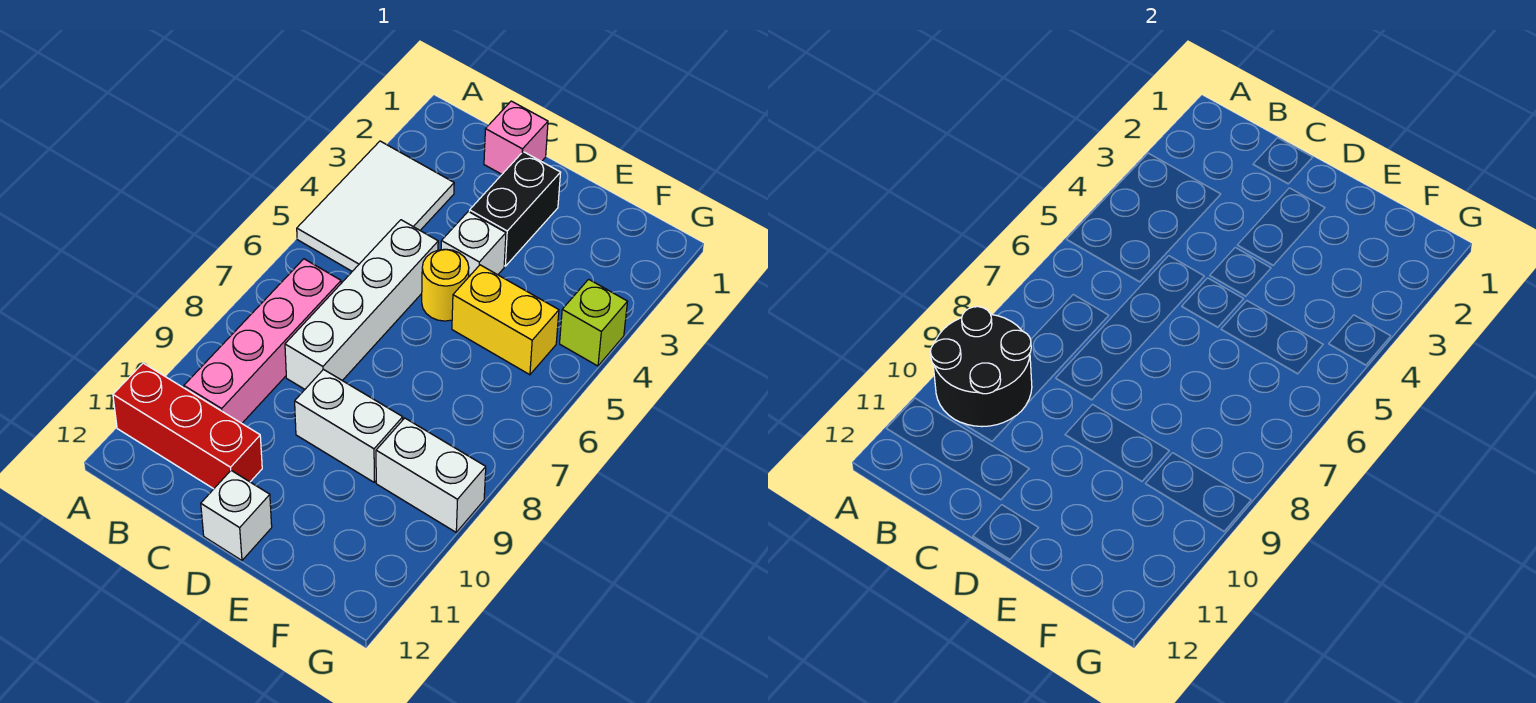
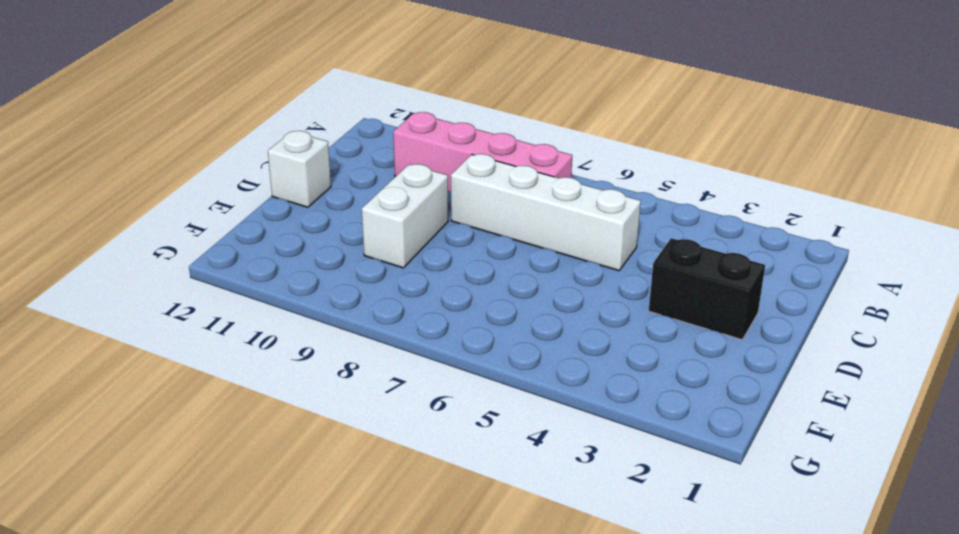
none -> white tile A3:B5 level 1
none -> red brick A11:C11 level 1
none -> pink brick C1 level 1

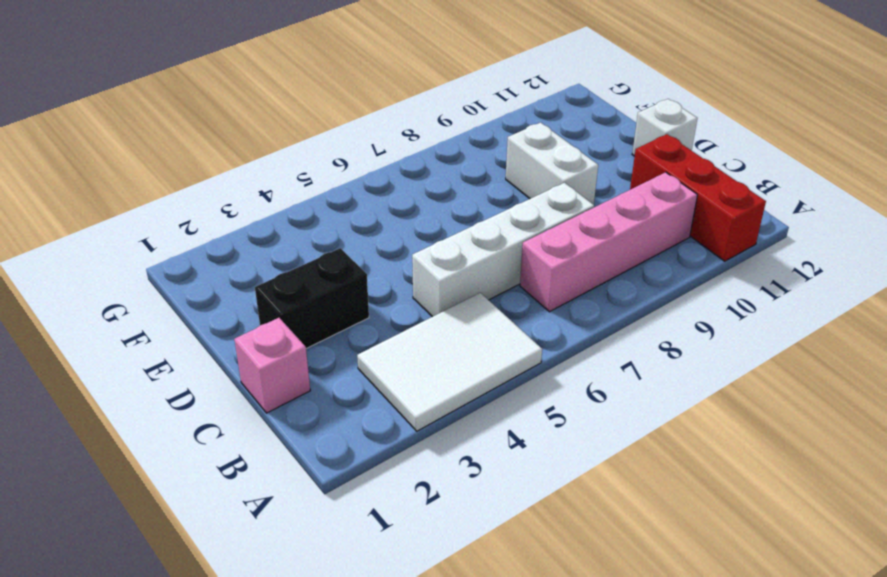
none -> white brick D4 level 1
none -> yellow round brick D5 level 1
none -> yellow brick E5:F5 level 1

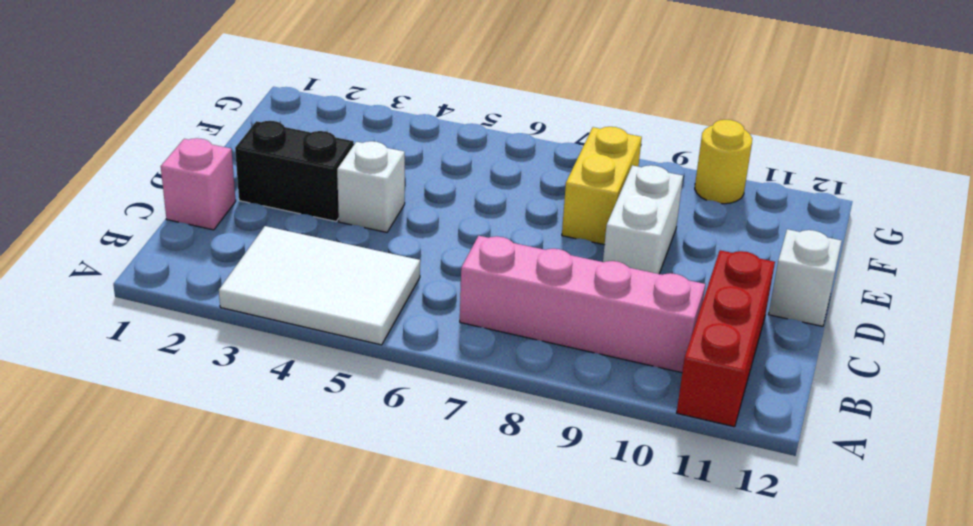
yellow brick E8:F8 level 1 -> yellow brick E5:F5 level 1
yellow round brick G10 level 1 -> yellow round brick D5 level 1
none -> white brick C5:C8 level 1
none -> white brick F9:G9 level 1
none -> lime brick G4 level 1

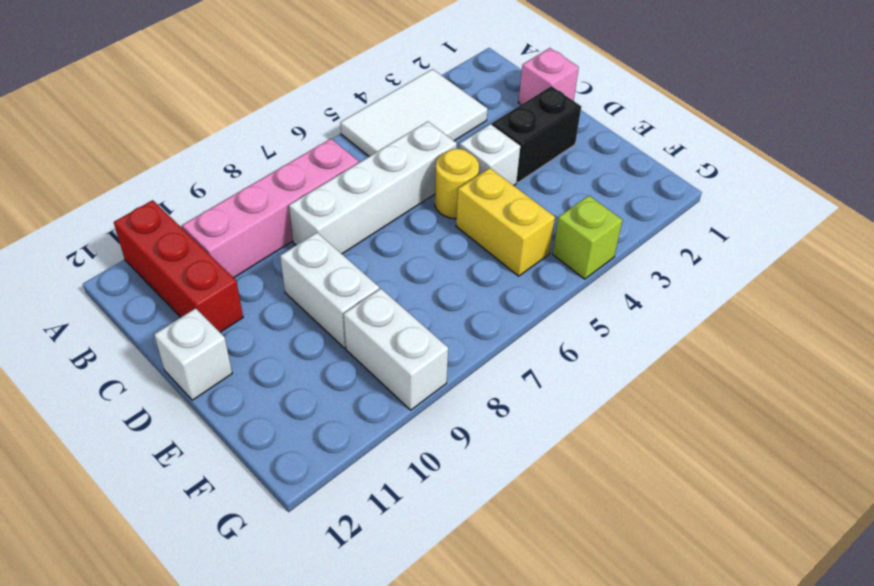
none -> black round brick A9:B10 level 2

